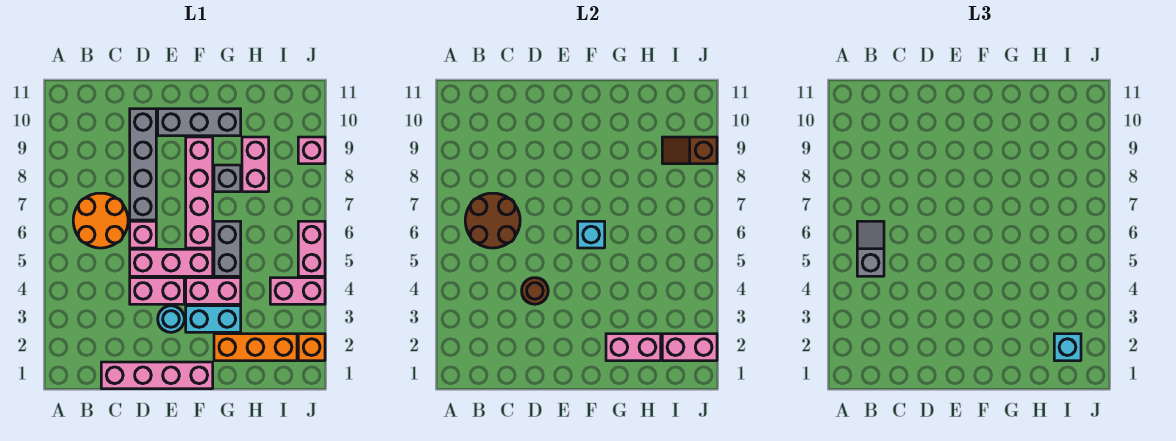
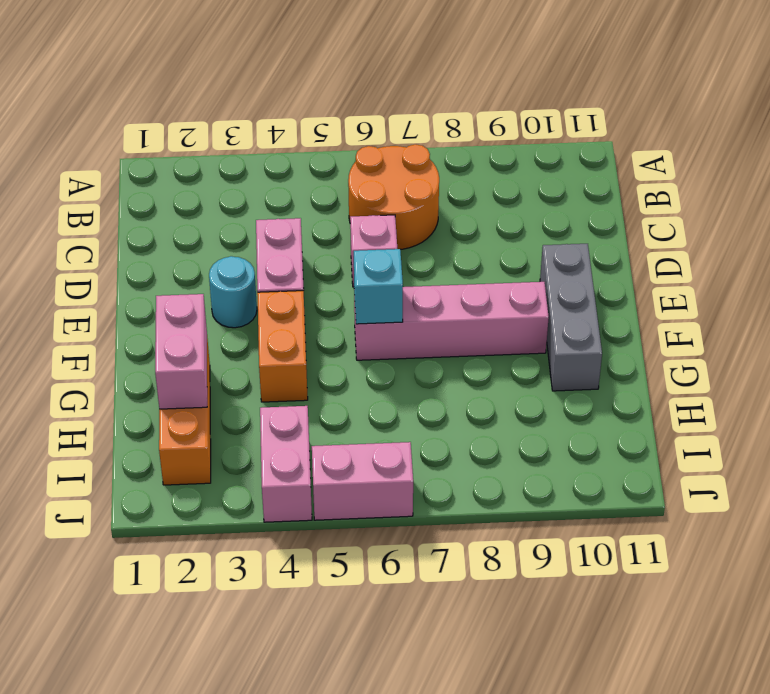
orange brick F4:G4 level 1 -> pink brick F4:G4 level 1
none -> pink brick C1:F1 level 1
none -> pink brick D5:F5 level 1
none -> grey brick D7:D10 level 1

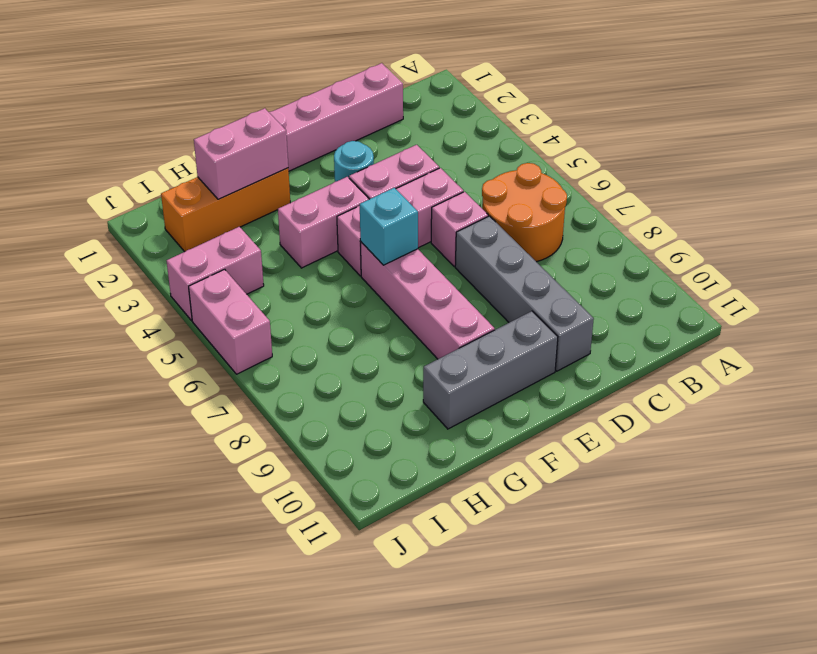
none -> cyan brick F3:G3 level 1
none -> grey brick G5:G6 level 1
none -> grey brick G8 level 1

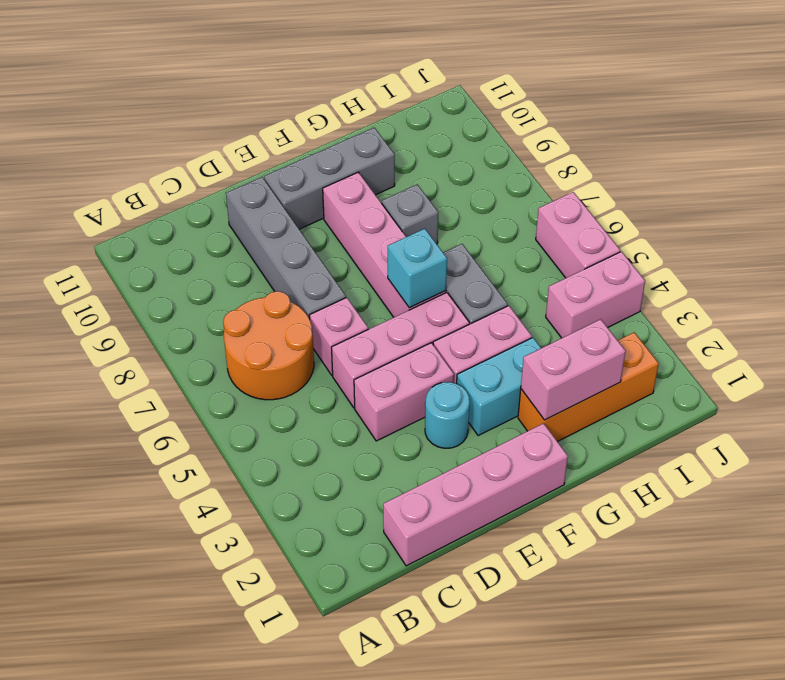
none -> pink brick H8:H9 level 1
none -> orange brick J2 level 1
none -> pink brick J9 level 1

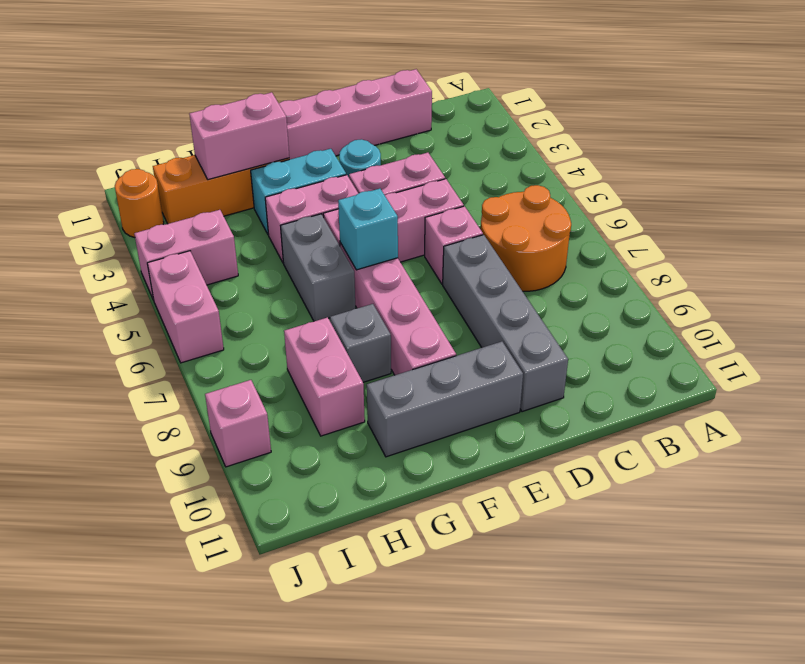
orange round brick J2 level 1 -> orange brick J2 level 1
none -> brown round brick B6:C7 level 2
none -> brown round brick D4 level 2
none -> pink brick I2:J2 level 2

